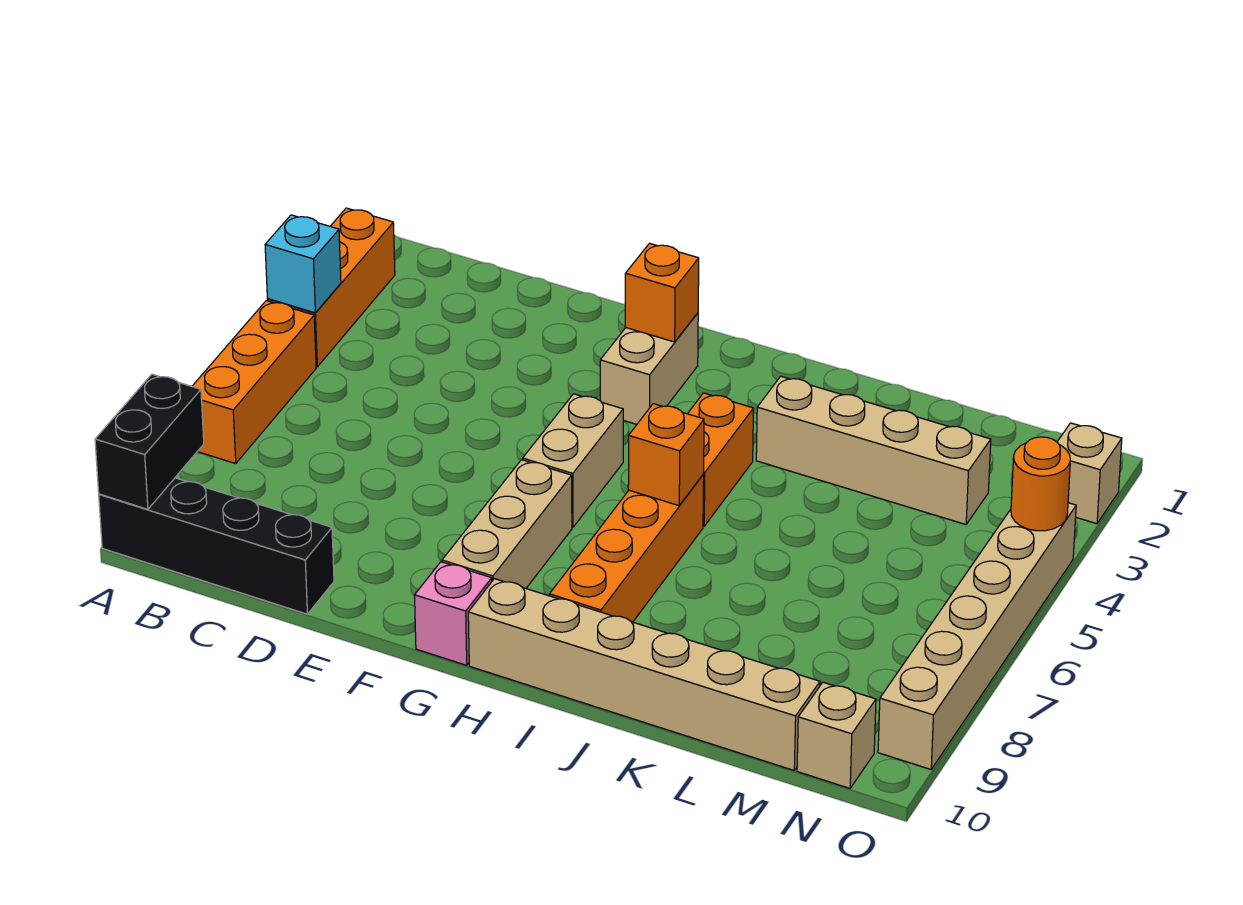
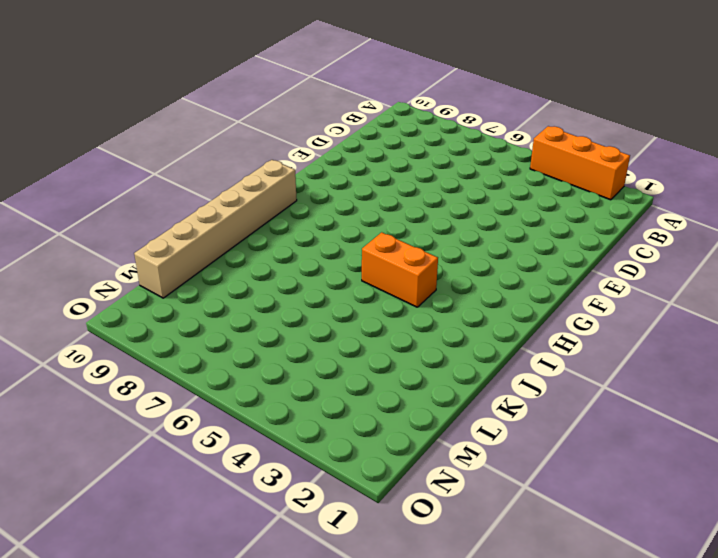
none -> orange brick A5:A7 level 1
none -> black brick A10:D10 level 1
none -> tan brick G2:G3 level 1

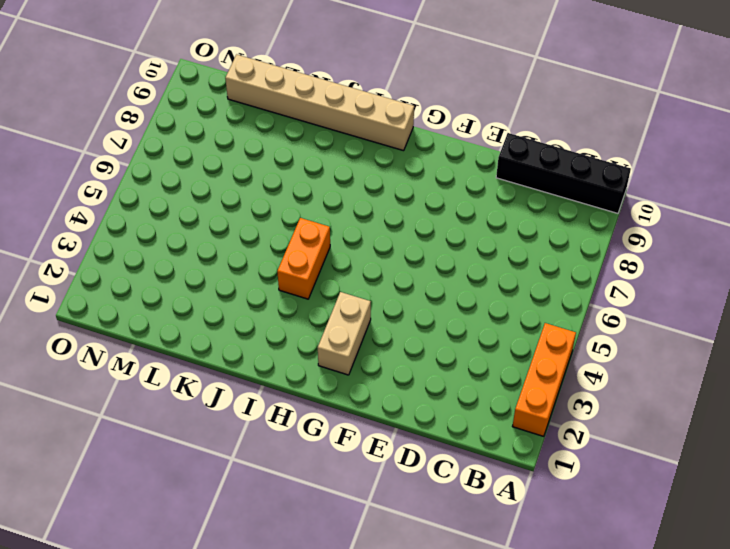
none -> orange brick A5:A7 level 1
none -> tan brick G5:G6 level 1
none -> tan brick G7:G9 level 1

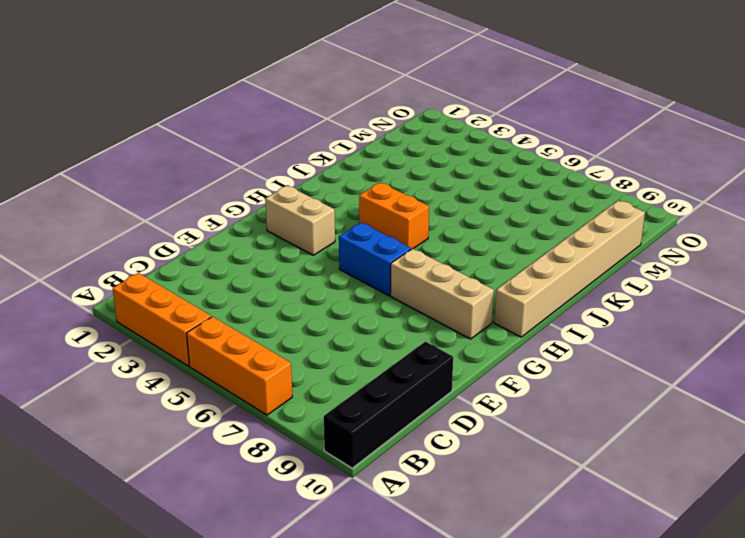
blue brick G5:G6 level 1 -> tan brick G5:G6 level 1
none -> pink brick G10 level 1
none -> orange brick I6:I9 level 1
none -> tan brick J3:M3 level 1

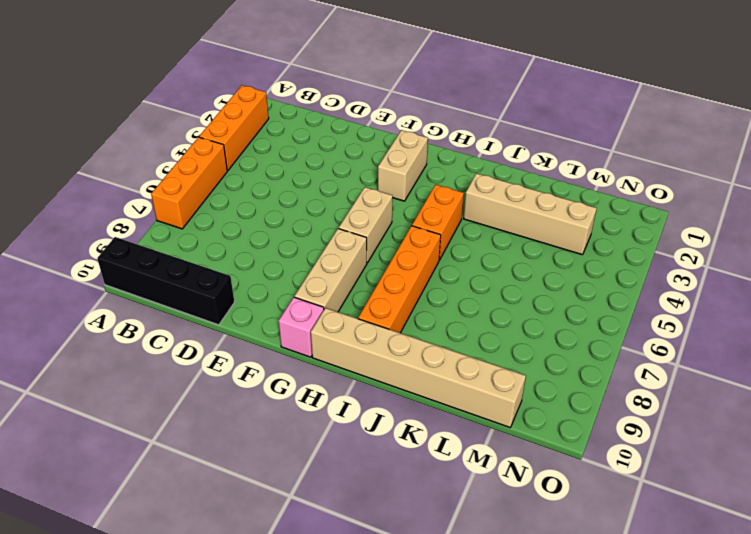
none -> tan brick N10 level 1
none -> tan brick O2 level 1
none -> tan brick O4:O9 level 1

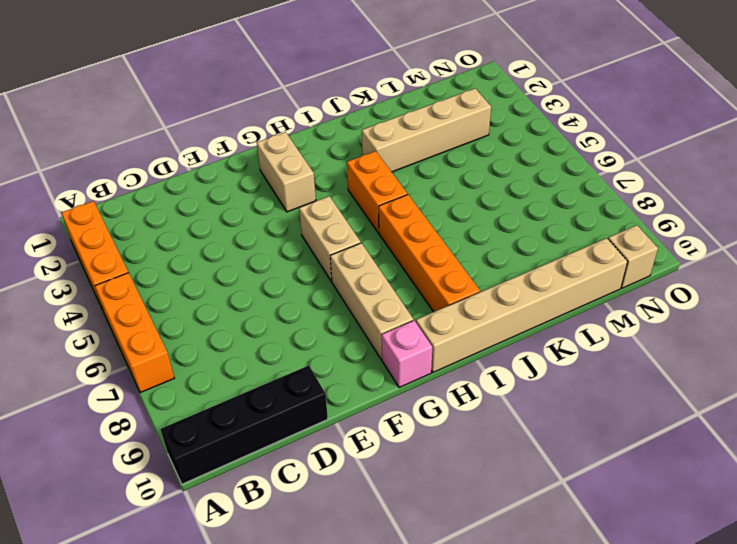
none -> tan brick O2 level 1
none -> tan brick O4:O9 level 1
none -> cyan brick A4 level 2

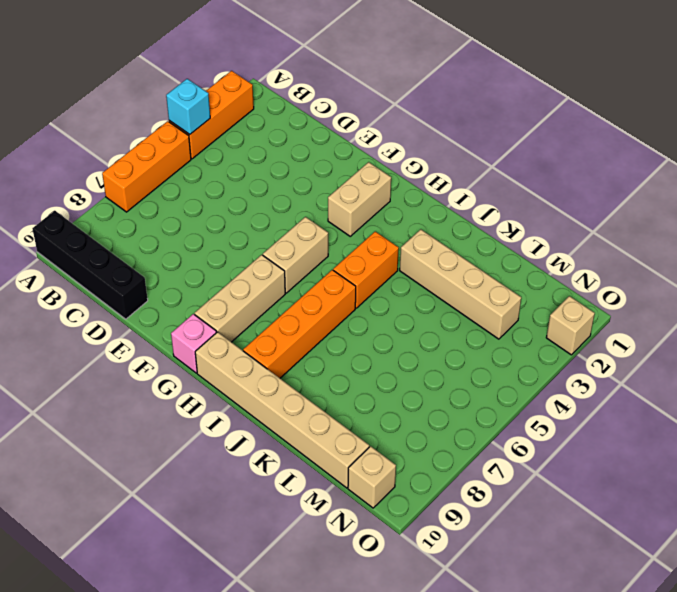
none -> tan brick O4:O9 level 1
none -> black brick A9:A10 level 2
none -> orange brick G2 level 2

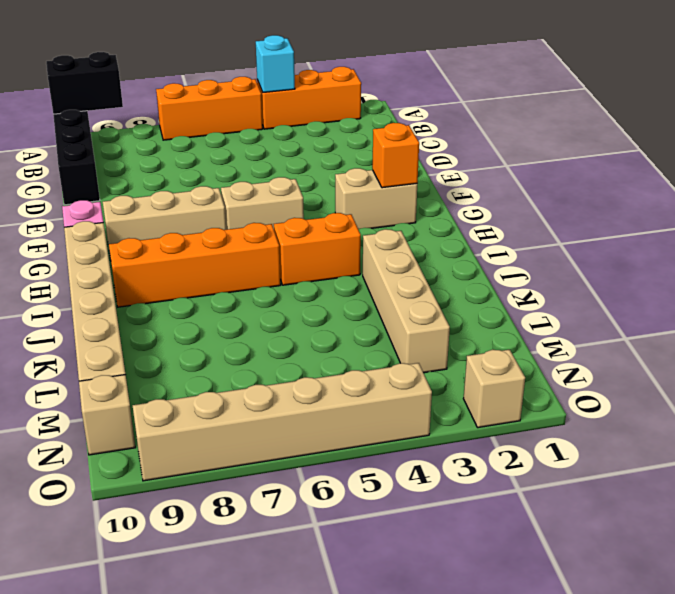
none -> orange brick I6 level 2
none -> orange round brick O4 level 2

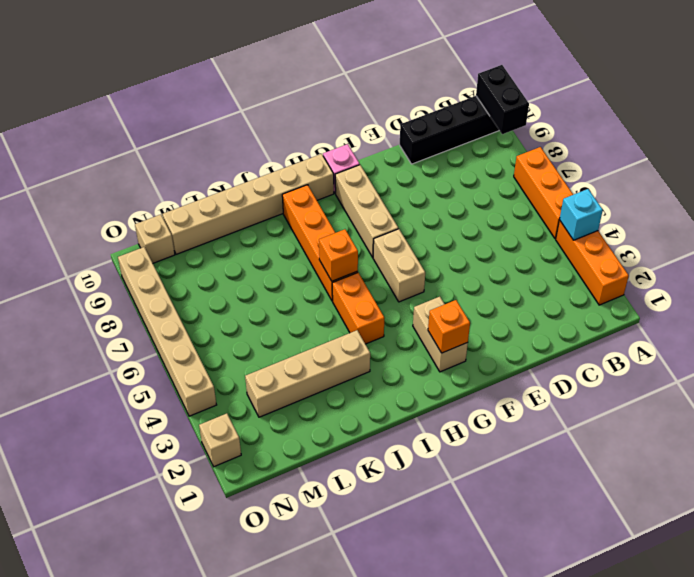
none -> orange round brick O4 level 2

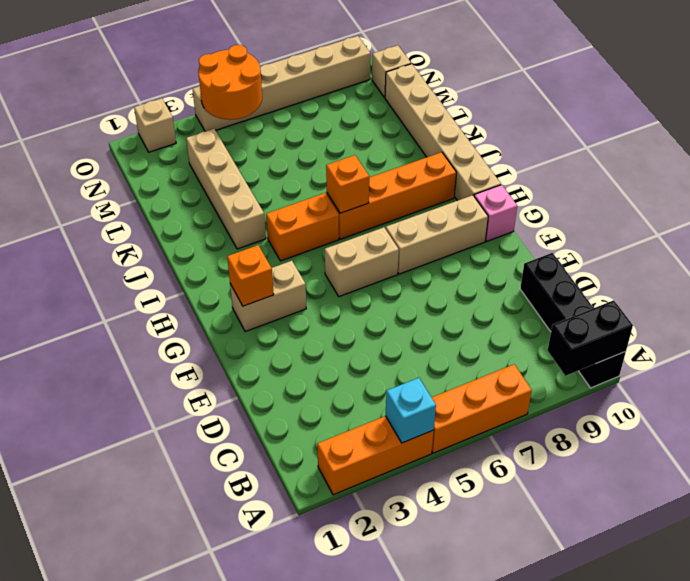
orange round brick N4:O5 level 2 -> orange round brick O4 level 2

